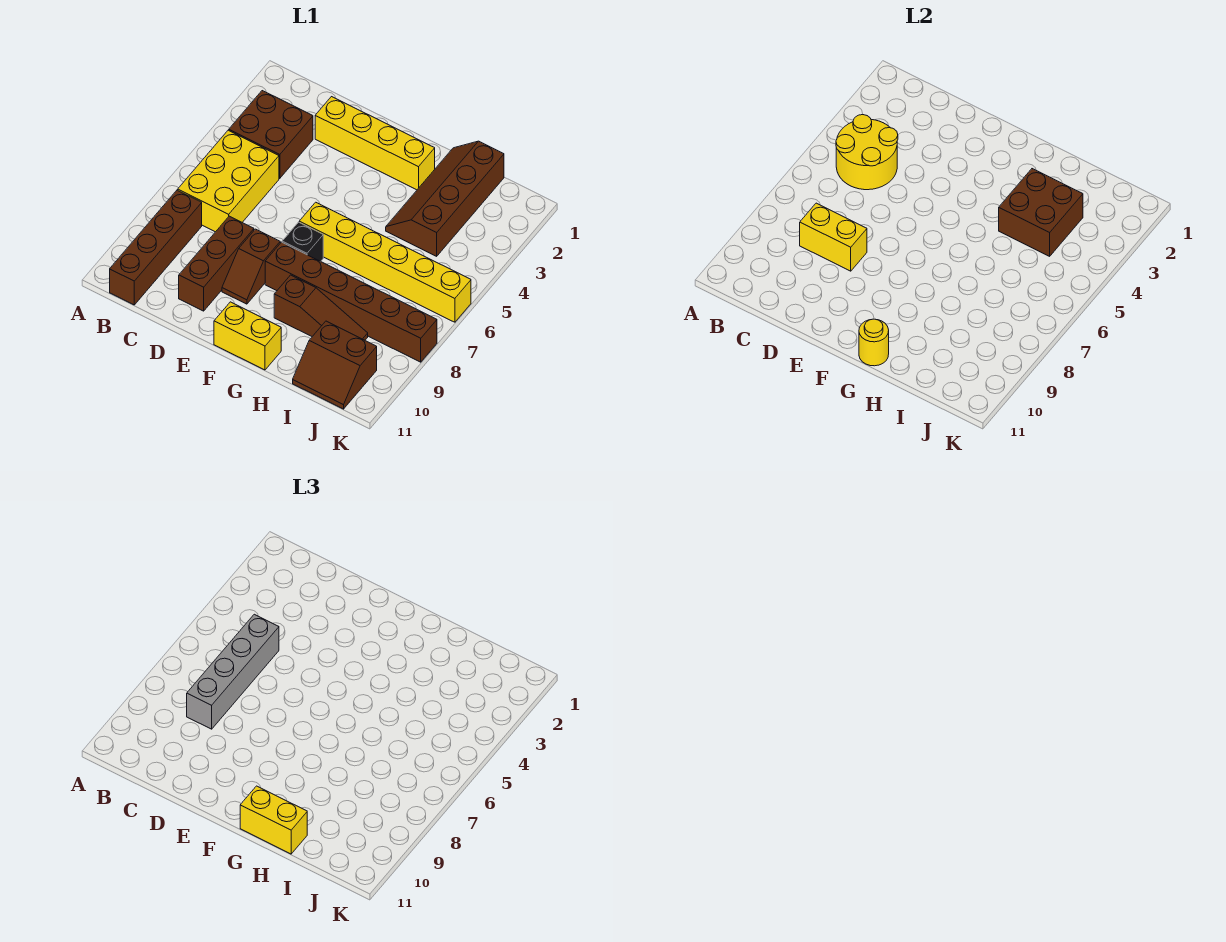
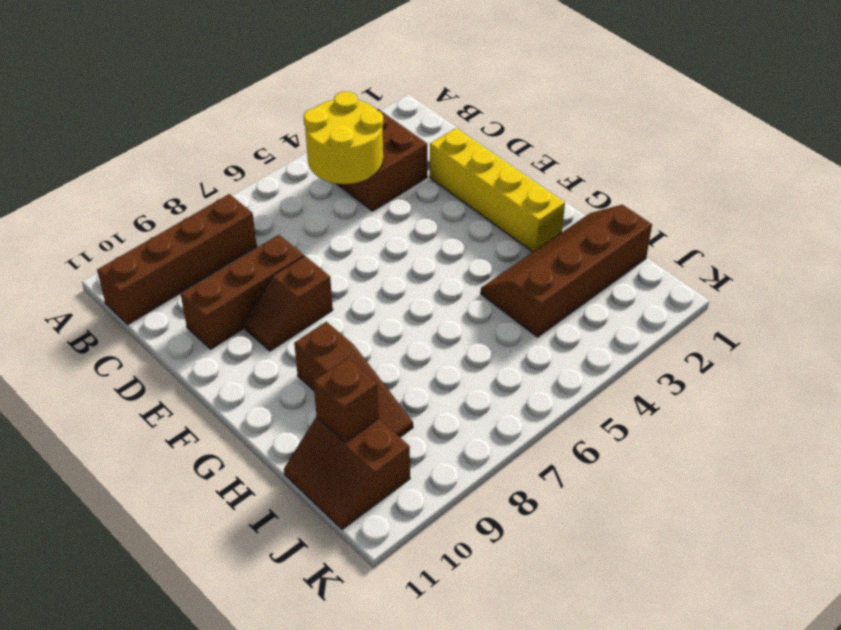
brown brick I10 level 2 -> none
none -> yellow brick B5:C7 level 1
none -> yellow brick F6:K6 level 1
none -> black brick F7 level 1

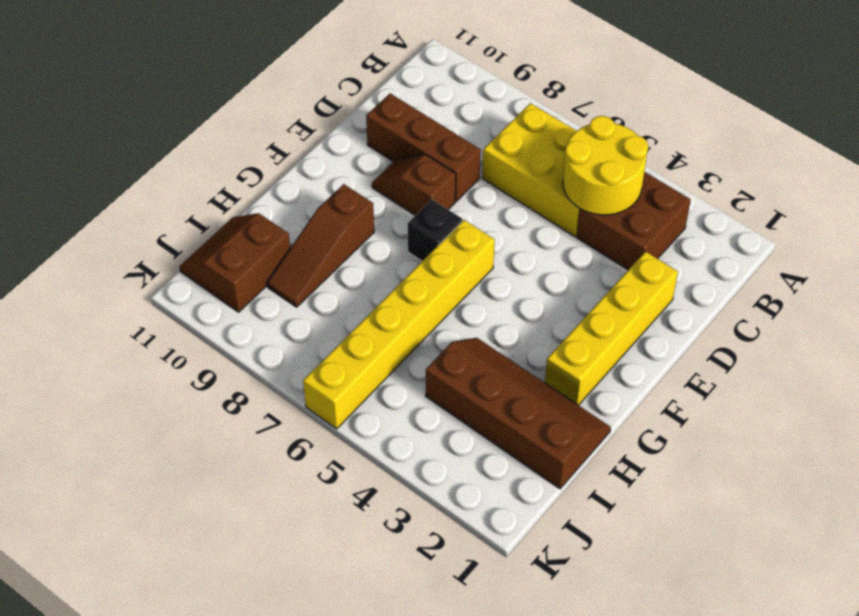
none -> brown brick B8:B11 level 1
none -> brown brick F8:K8 level 1
none -> yellow brick F11:G11 level 1

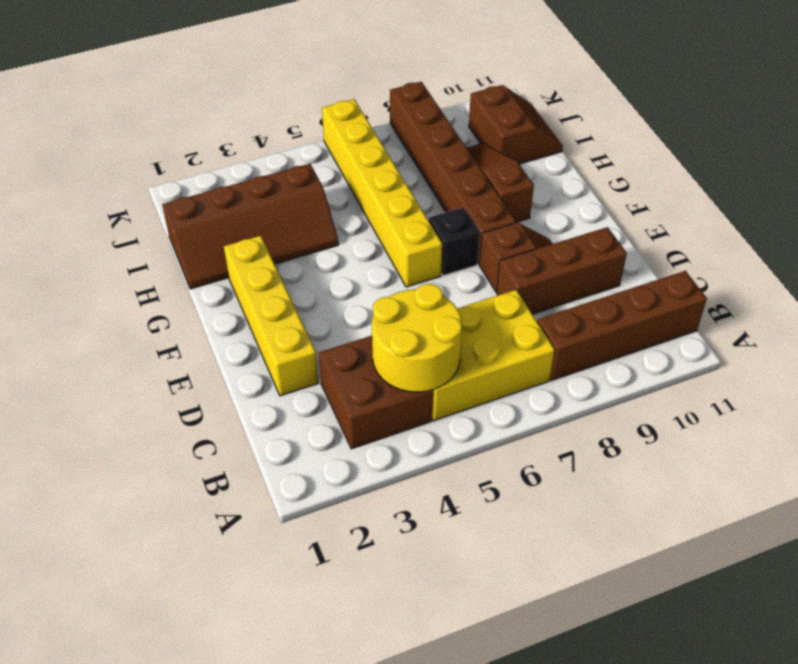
none -> yellow brick F11:G11 level 1
none -> yellow brick C8:D8 level 2
none -> yellow round brick G11 level 2

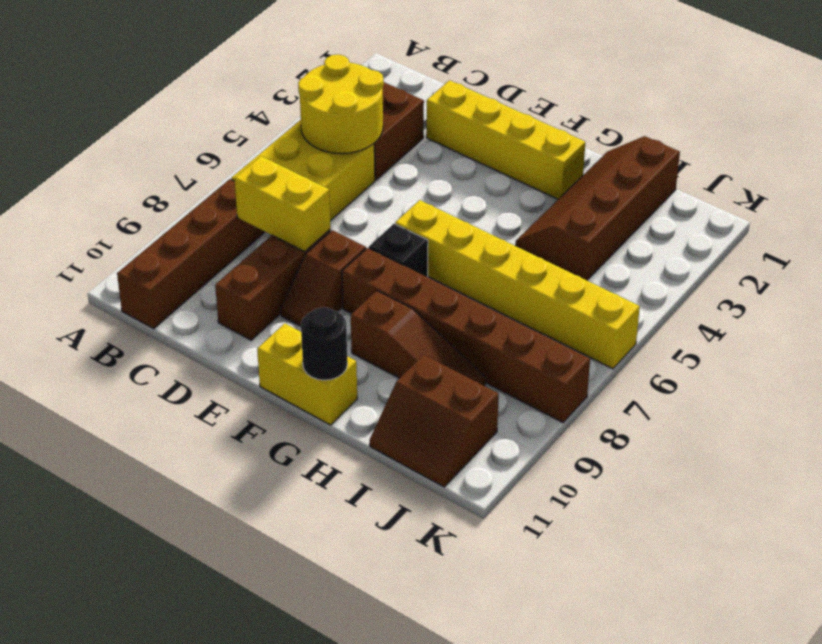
black round brick G11 level 2 -> yellow round brick G11 level 2
none -> brown brick H3:I4 level 2
none -> grey brick C5:C8 level 3
none -> yellow brick G11:H11 level 3

